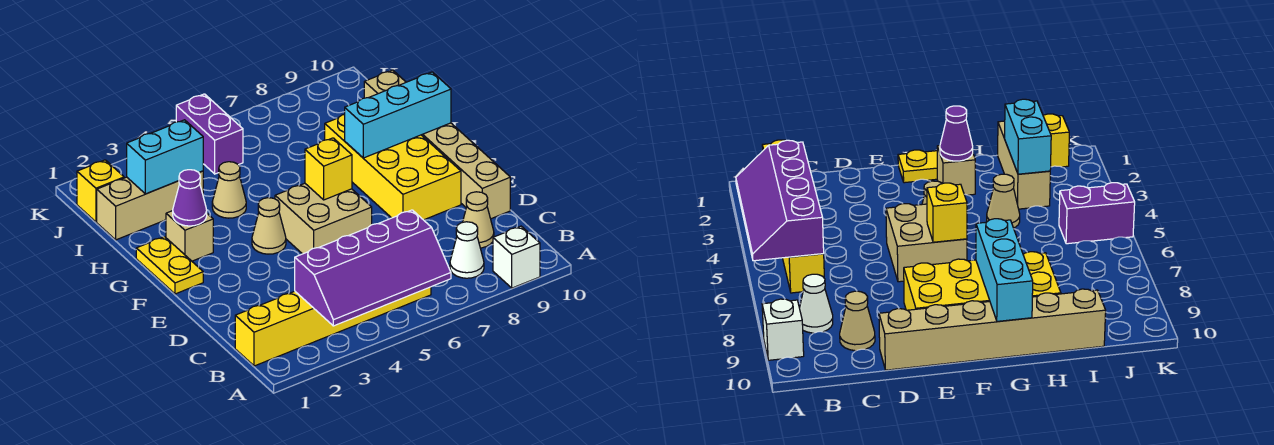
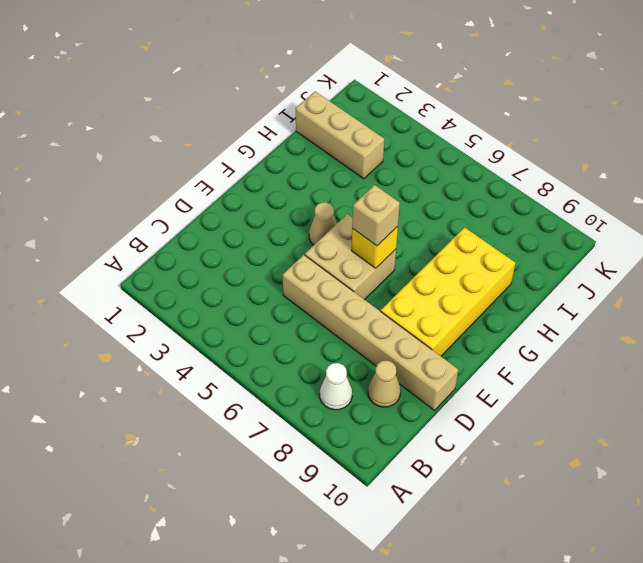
tan brick D5:D10 level 1 -> tan brick D10:I10 level 1
tan brick F6 level 3 -> tan brick G2 level 1
none -> white brick A9 level 1
none -> yellow brick B1:B6 level 1
none -> yellow plate F1:G1 level 1

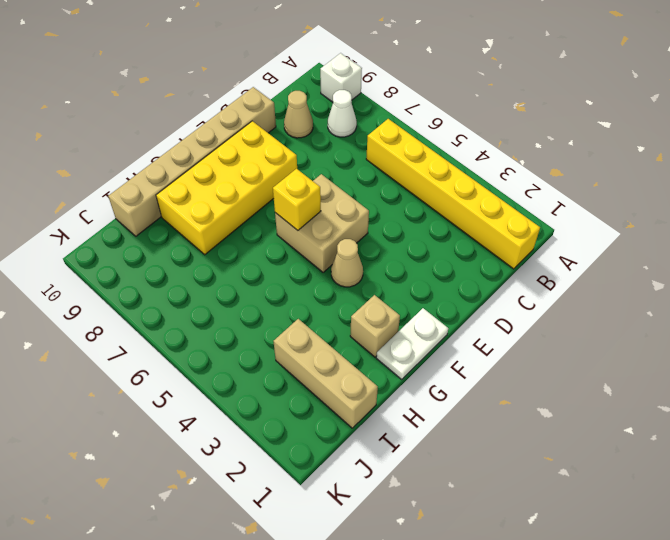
white plate F1:G1 level 1 -> yellow plate F1:G1 level 1
none -> tan cone H4 level 1
none -> yellow brick J1 level 1
none -> purple brick J5:K5 level 1

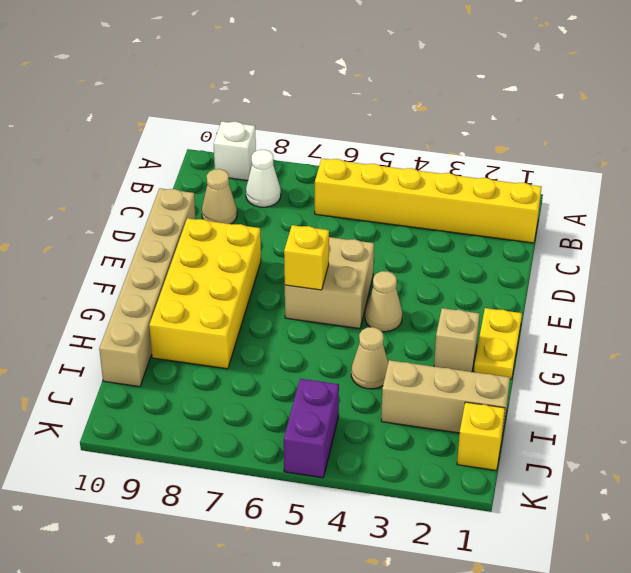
none -> purple slope A3:B6 level 2 top B
none -> purple cone G2 level 2
none -> cyan brick G8:G10 level 2

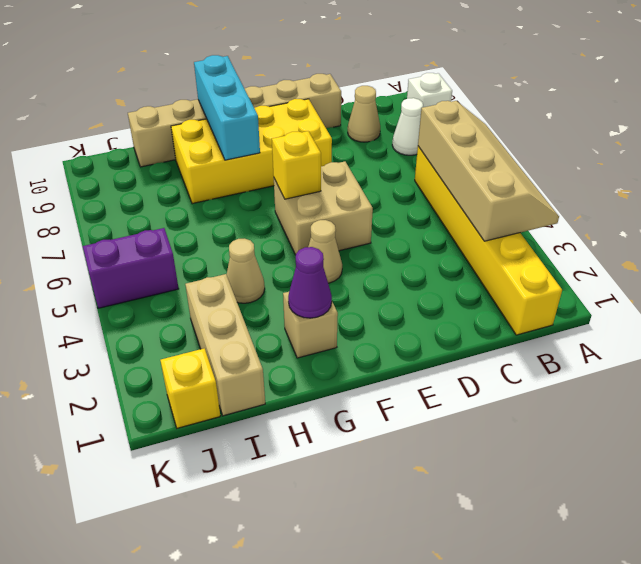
tan slope A3:B6 level 2 top B -> purple slope A3:B6 level 2 top B
none -> yellow plate F1:G1 level 1
none -> cyan brick I2:I3 level 2

